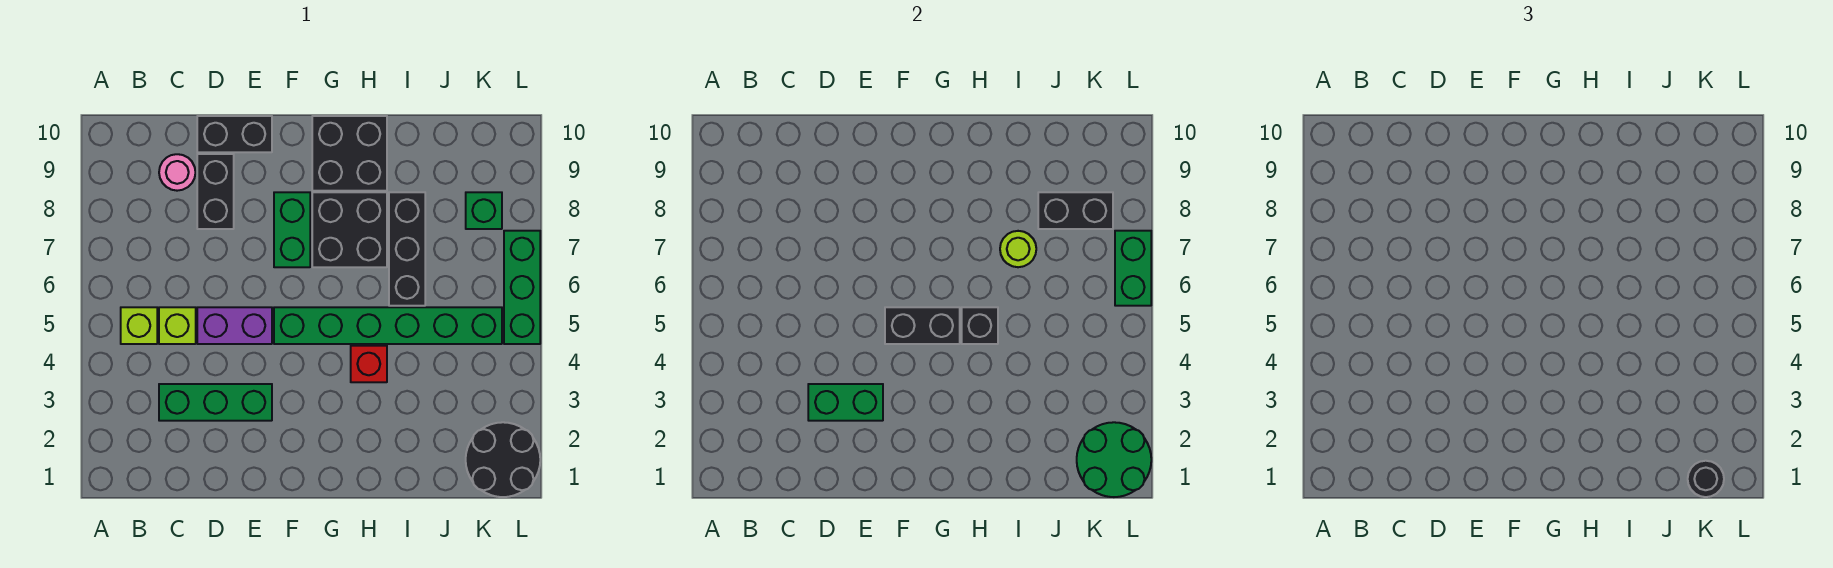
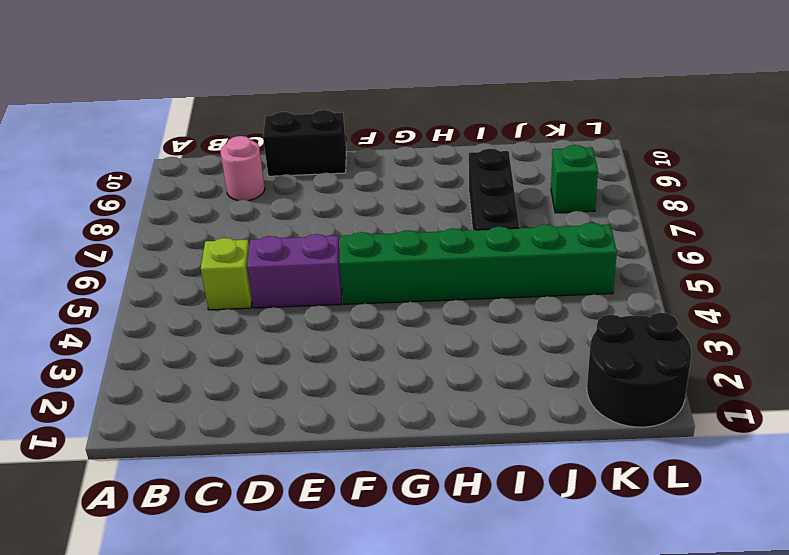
none -> lime brick B5 level 1
none -> green brick C3:E3 level 1
none -> black brick D8:D9 level 1

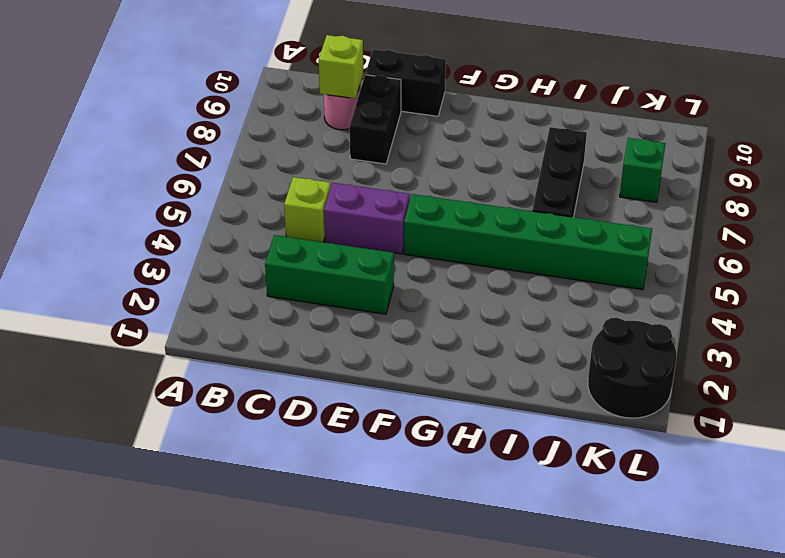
lime brick C9 level 2 -> lime brick B5 level 1
none -> green brick F7:F8 level 1
none -> black brick G7:H8 level 1
none -> black brick G9:H10 level 1

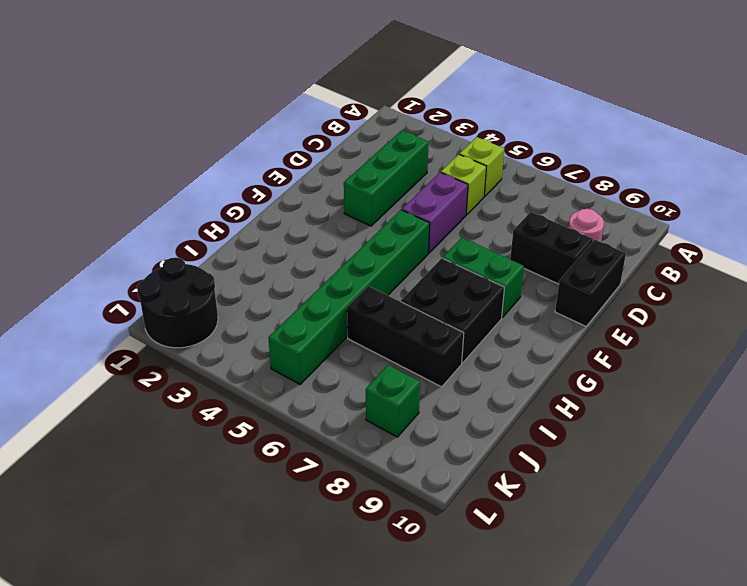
none -> black brick G9:H10 level 1
none -> red brick H4 level 1
none -> green brick L5:L7 level 1

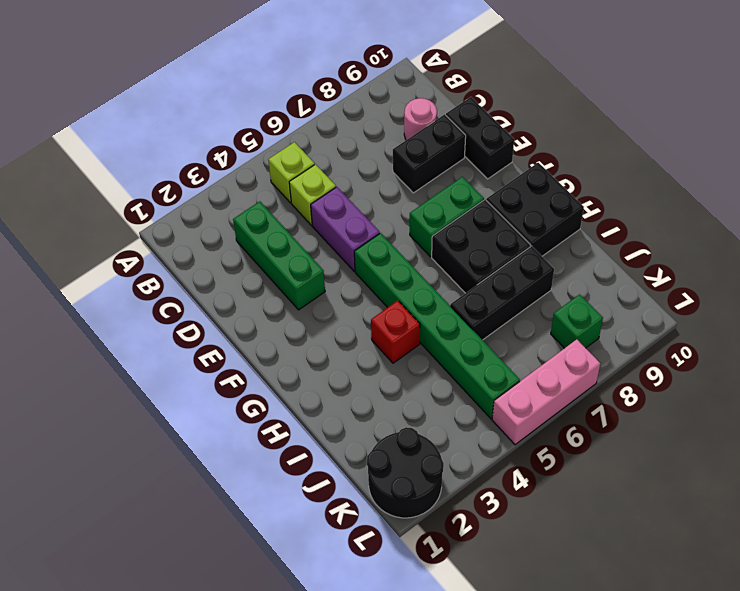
pink brick L5:L7 level 1 -> green brick L5:L7 level 1
none -> green brick D3:E3 level 2
none -> black brick F5:G5 level 2
none -> black brick H5 level 2

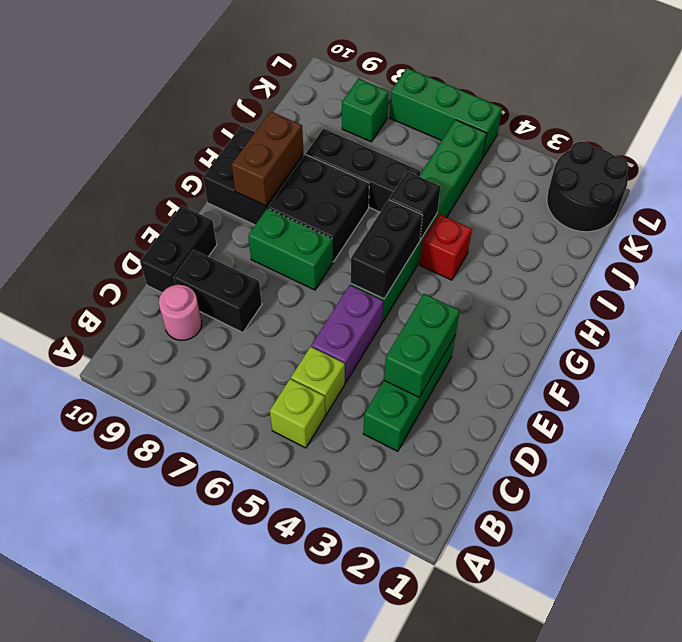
brown brick G9:H9 level 2 -> none
none -> lime round brick I7 level 2
none -> black brick J8:K8 level 2
none -> green round brick K1:L2 level 2

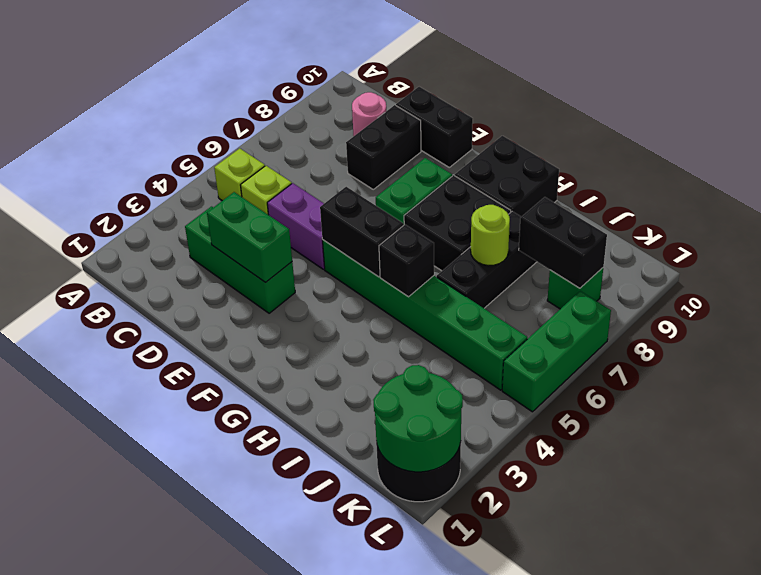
none -> red brick H4 level 1
none -> green brick L6:L7 level 2
none -> black round brick K1 level 3

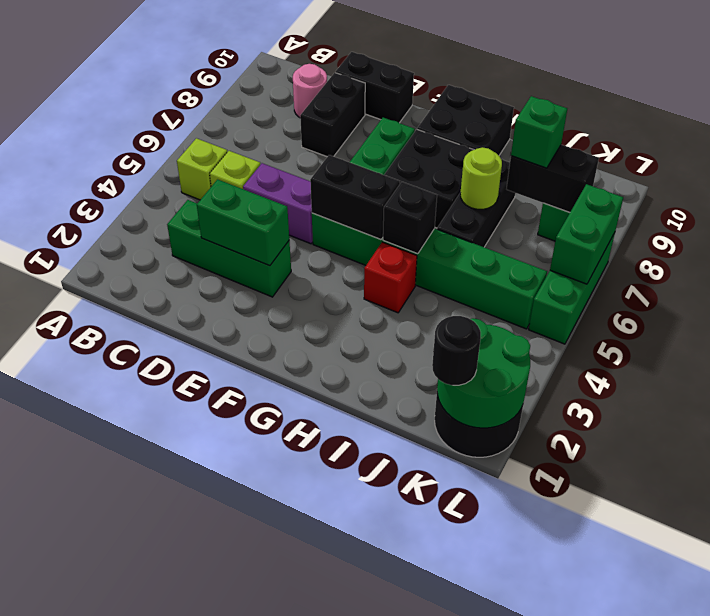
green brick J8 level 3 -> none

